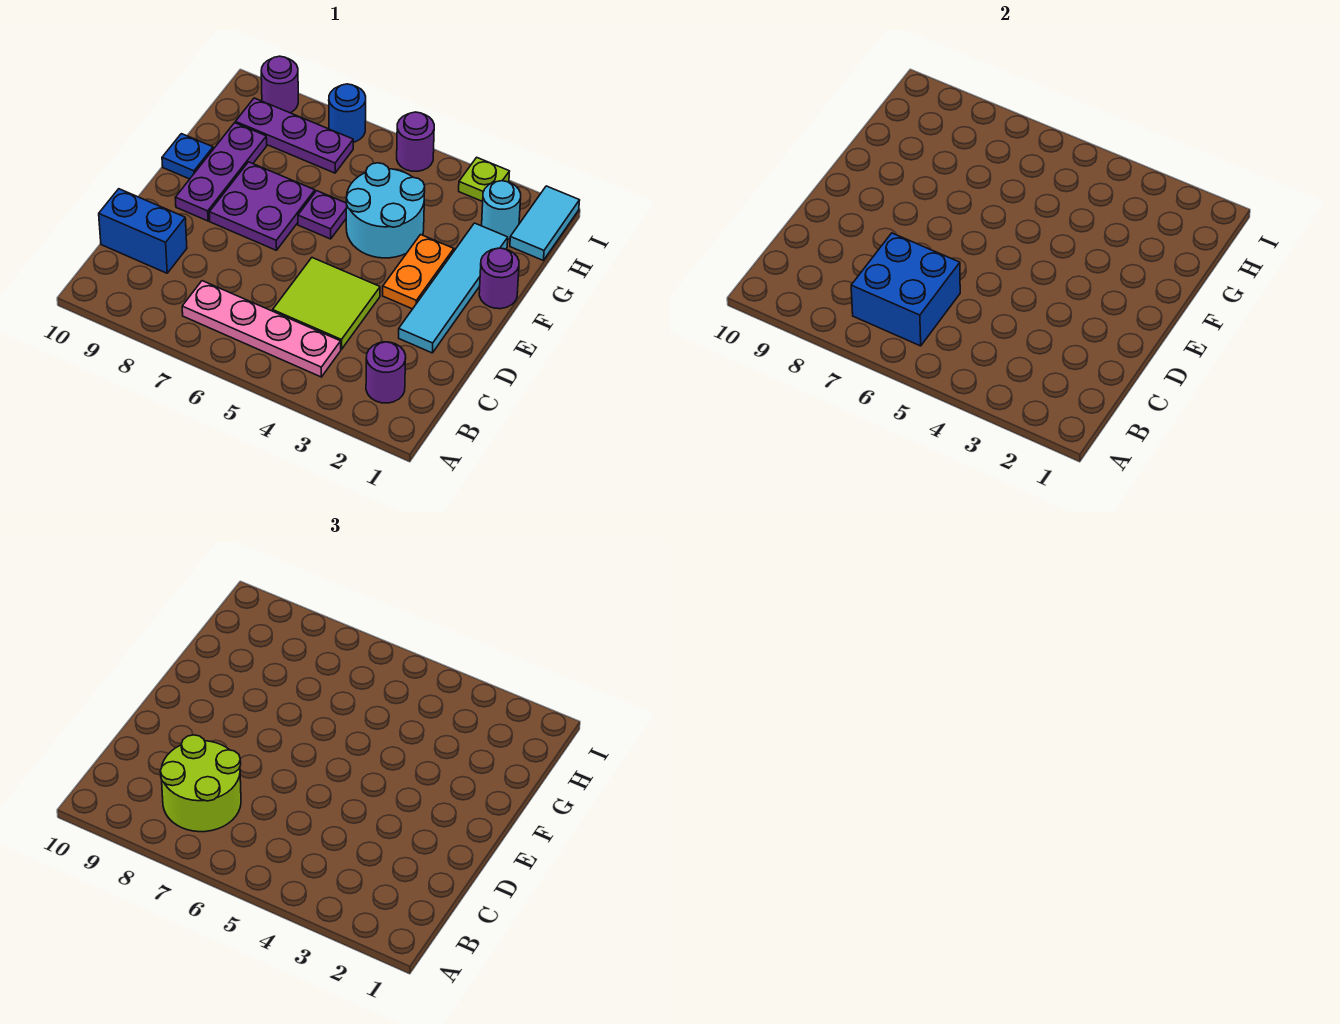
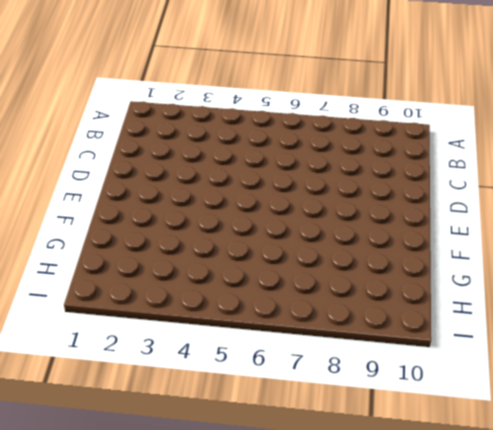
none -> purple round brick B2 level 1
none -> pink plate B4:B7 level 1
none -> lime tile C4:D5 level 1

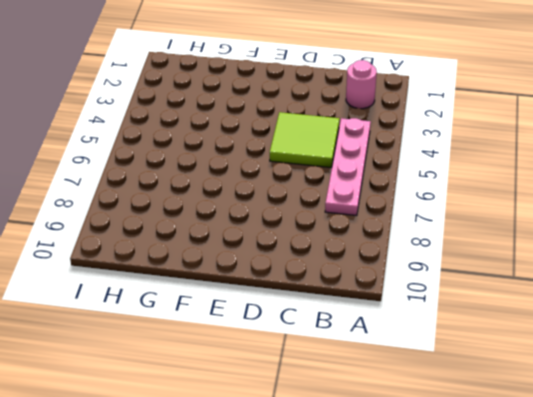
pink round brick B2 level 1 -> purple round brick B2 level 1
none -> blue brick C9:C10 level 1
none -> cyan tile D2:G2 level 1
none -> orange plate E3:F3 level 1

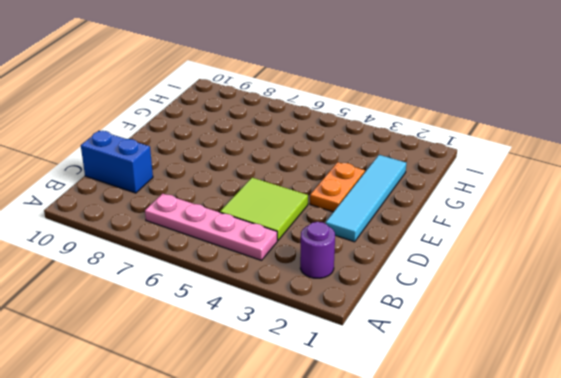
none -> purple plate E7:F8 level 1
none -> purple plate E9:G9 level 1
none -> purple round brick F1 level 1

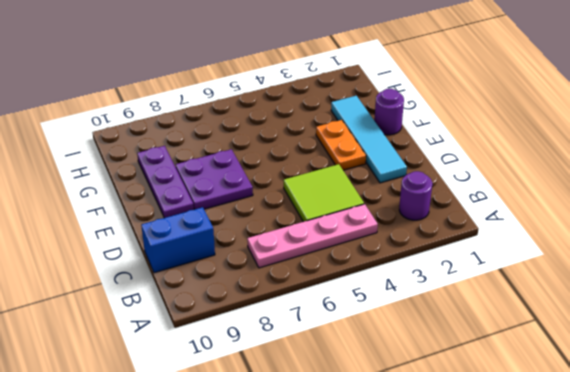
none -> cyan round brick F4:G5 level 1
none -> purple plate F6 level 1
none -> blue plate F10 level 1

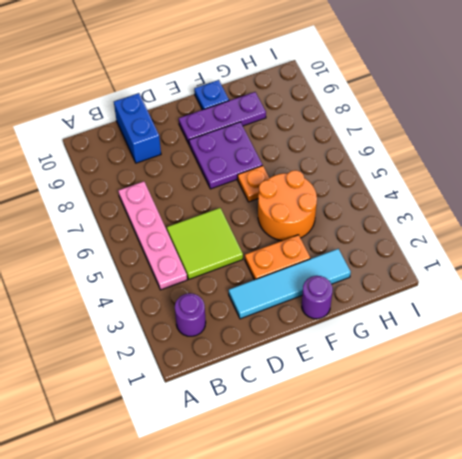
orange round brick F4:G5 level 1 -> cyan round brick F4:G5 level 1
orange plate F6 level 1 -> purple plate F6 level 1
none -> cyan tile H1:I1 level 1
none -> cyan round brick H2 level 1
none -> purple plate H7:H9 level 1

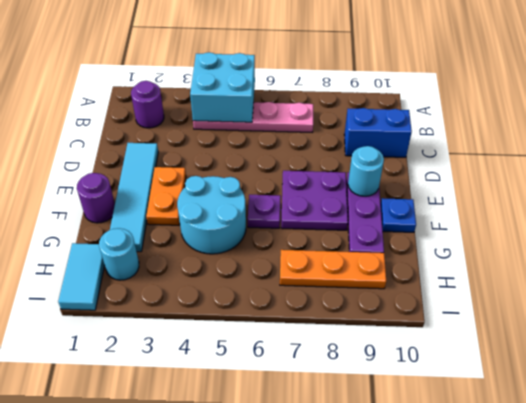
cyan brick A4:B5 level 2 -> none
cyan round brick E9 level 2 -> none
orange plate H7:H9 level 1 -> purple plate H7:H9 level 1
none -> lime tile C4:D5 level 1
none -> lime plate I3 level 1
none -> purple round brick I5 level 1

